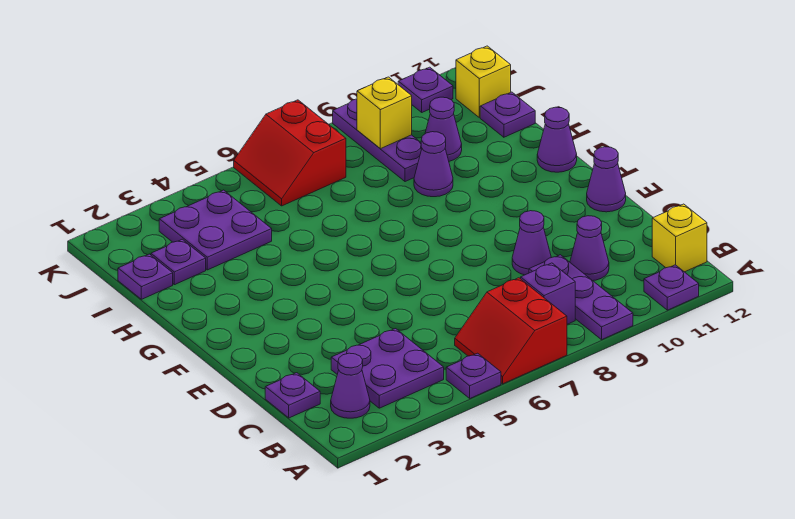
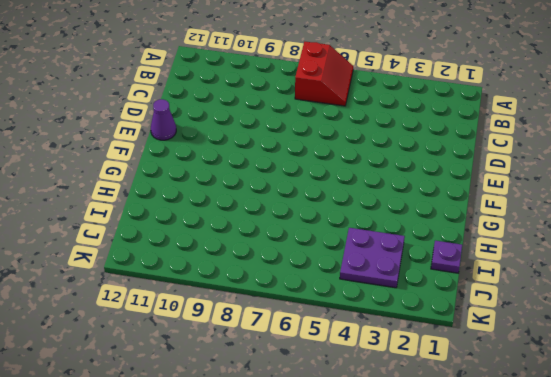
none -> purple plate A5 level 1
none -> purple plate A9:C9 level 1
none -> purple plate A11 level 1

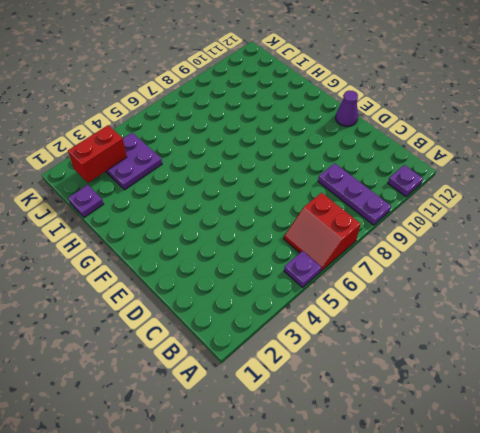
red brick J2:J3 level 2 -> none
none -> purple cone B2 level 1
none -> purple plate B3:C4 level 1
none -> purple brick B8 level 1

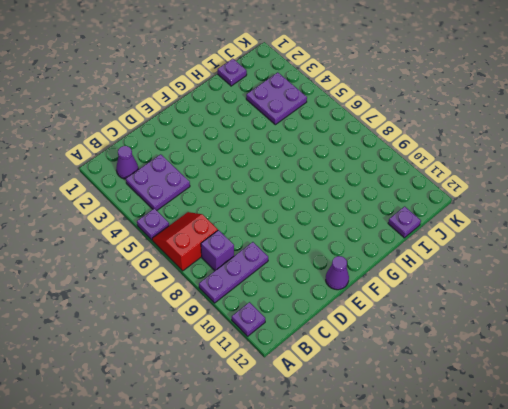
none -> yellow brick B12 level 1
none -> purple plate C1 level 1
none -> purple cone C10 level 1

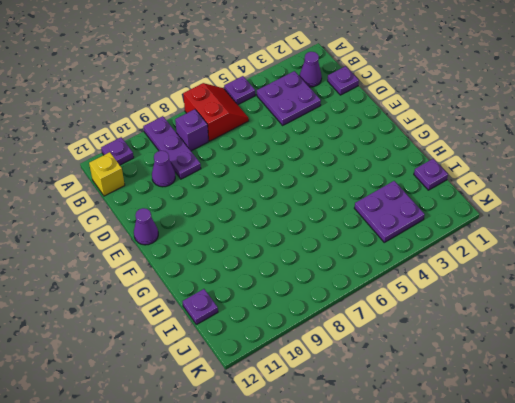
none -> purple cone D9 level 1
none -> purple cone G12 level 1
none -> purple cone H9 level 1

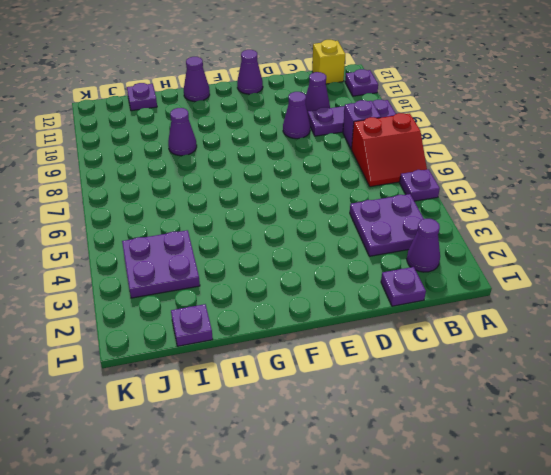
none -> purple plate I2 level 1
none -> purple plate I9:K9 level 1
none -> purple cone I10 level 1

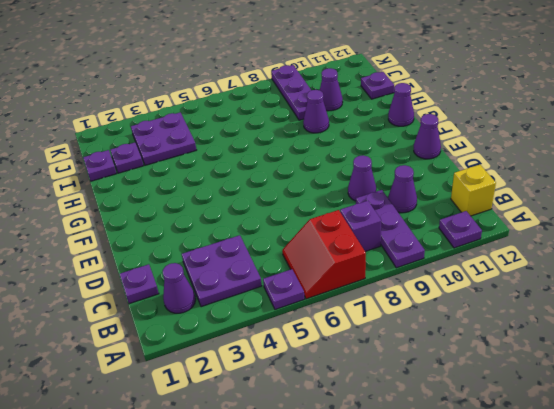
none -> red slope J6:K7 level 1 top 7
none -> yellow brick J12 level 1
none -> purple plate K11 level 1

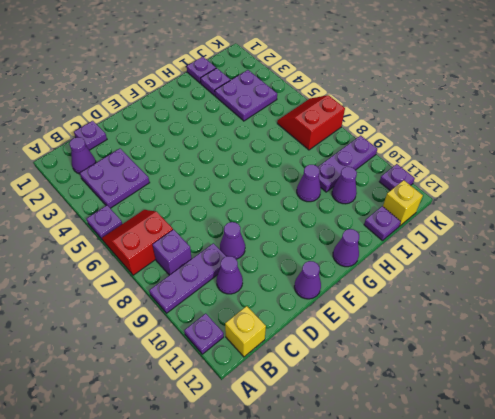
none -> yellow brick J9 level 2

